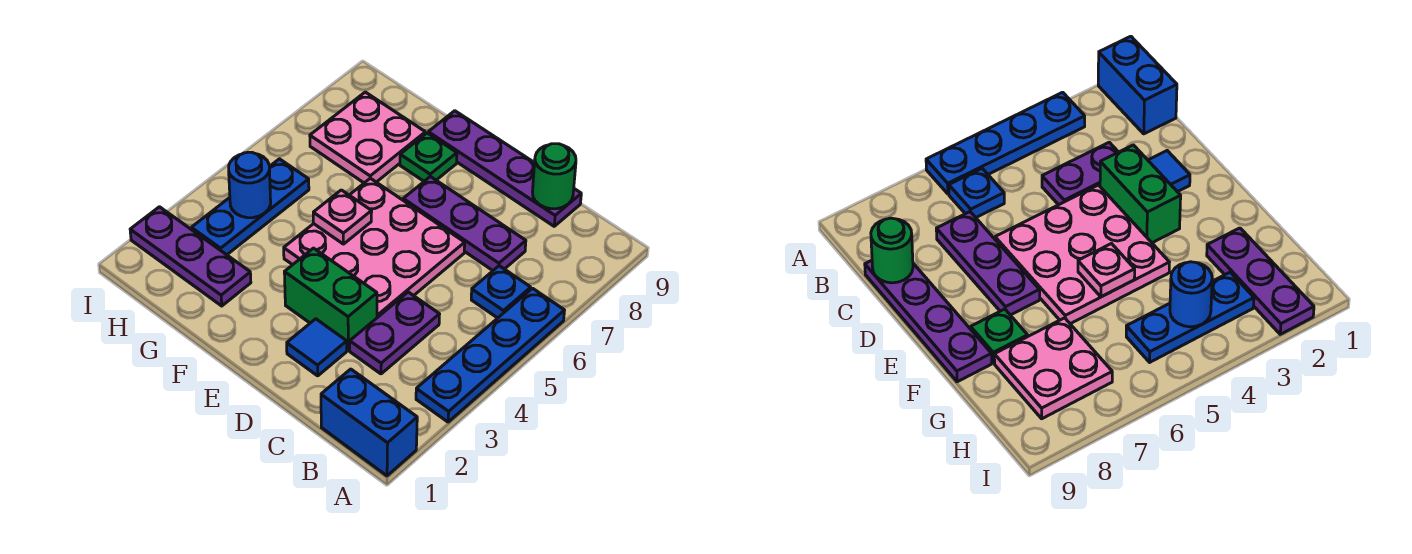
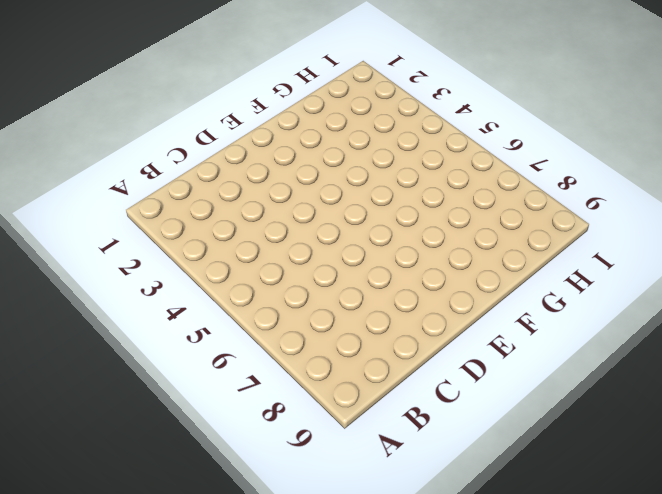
none -> blue brick A1:B1 level 1
none -> blue plate A3:A6 level 1
none -> blue plate B6 level 1

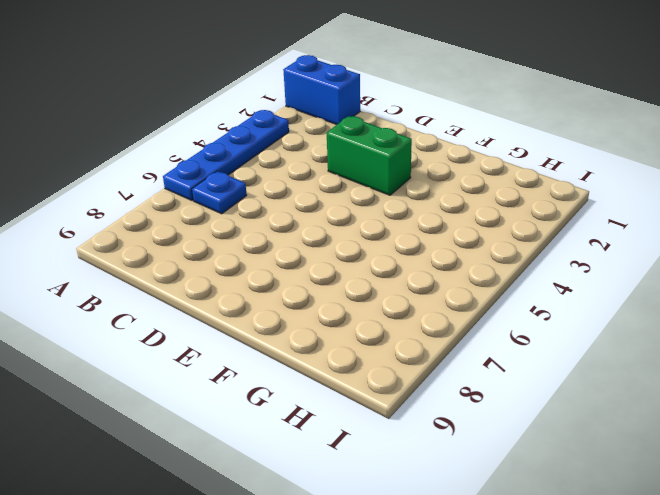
none -> purple plate C3:C4 level 1
none -> purple plate C7:E7 level 1
none -> purple plate C9:F9 level 1

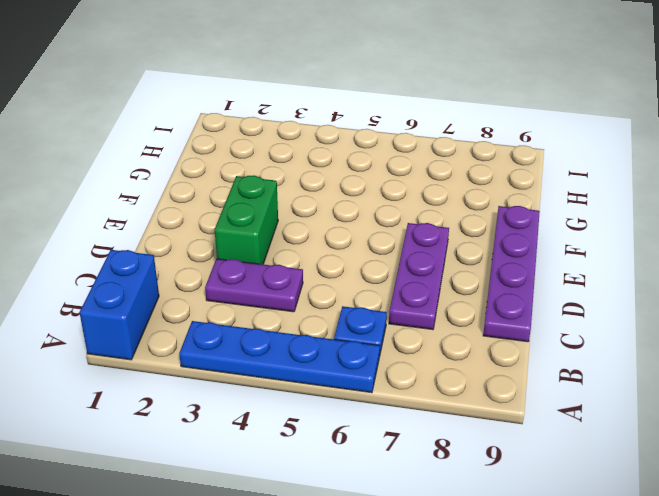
none -> blue tile D2 level 1
none -> pink plate D4:F6 level 1
none -> green plate F8 level 1

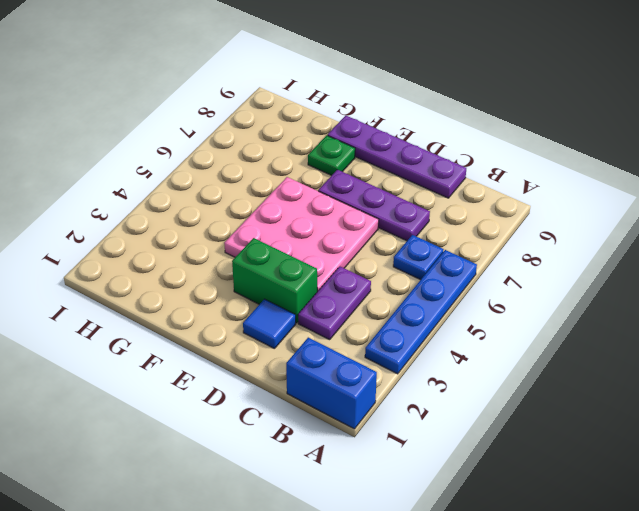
none -> purple plate G2:I2 level 1
none -> pink plate G7:H8 level 1
none -> blue plate H3:H5 level 1

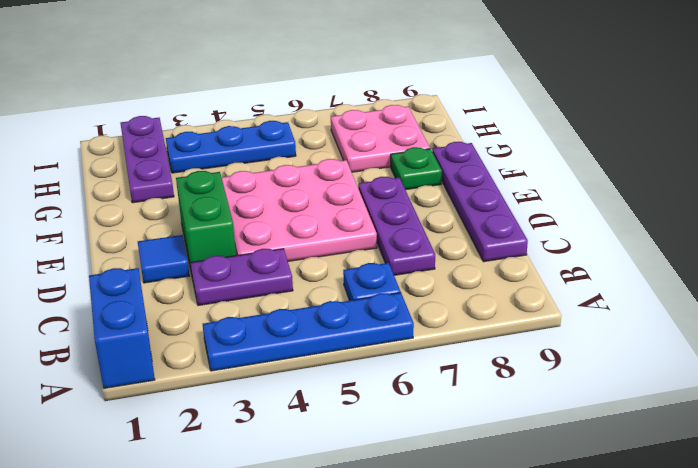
none -> green round brick C9 level 2
none -> pink plate F5 level 2
none -> blue round brick H4 level 2

